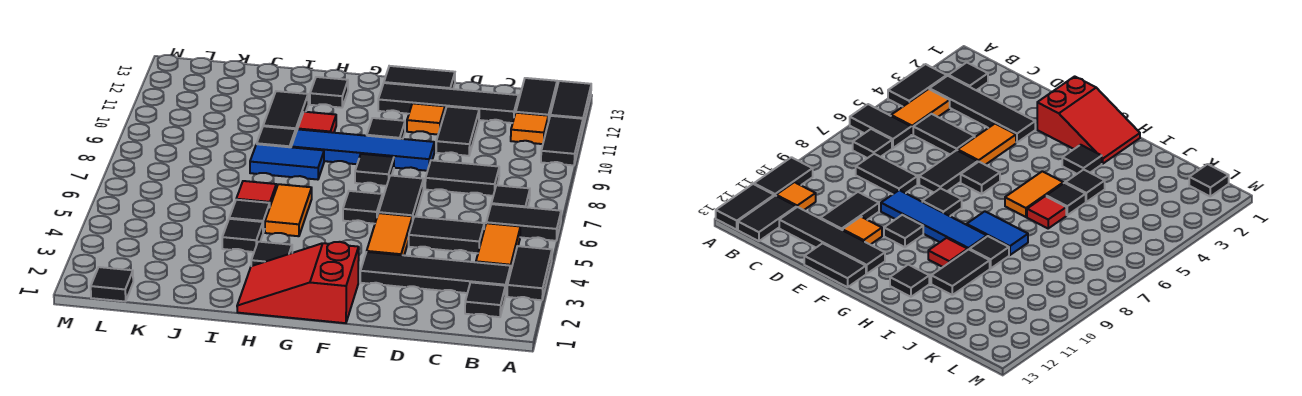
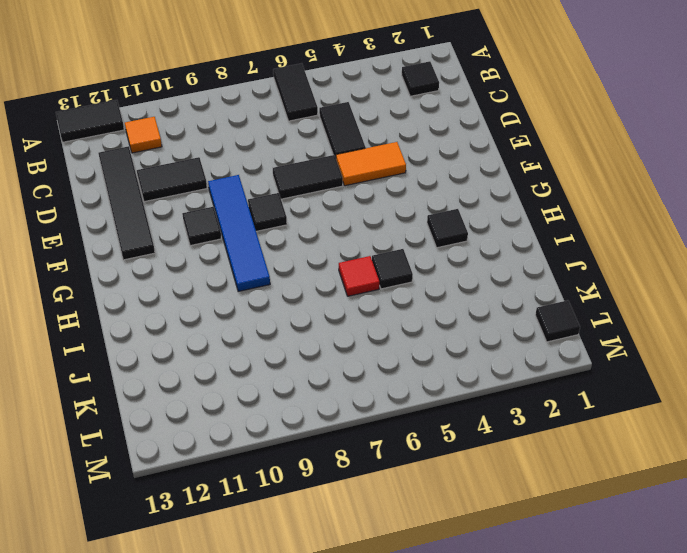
none -> black tile A3:A4 level 1
none -> black tile A10:A11 level 1
none -> black tile B3:E3 level 1
none -> orange tile B4:B5 level 1

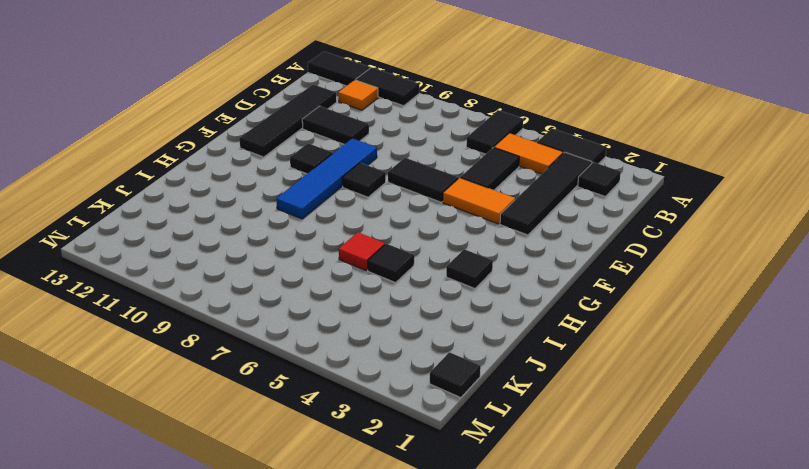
none -> black tile B7 level 1
none -> black tile B12:B13 level 1
none -> black tile C8:D8 level 1
none -> orange tile E11 level 1

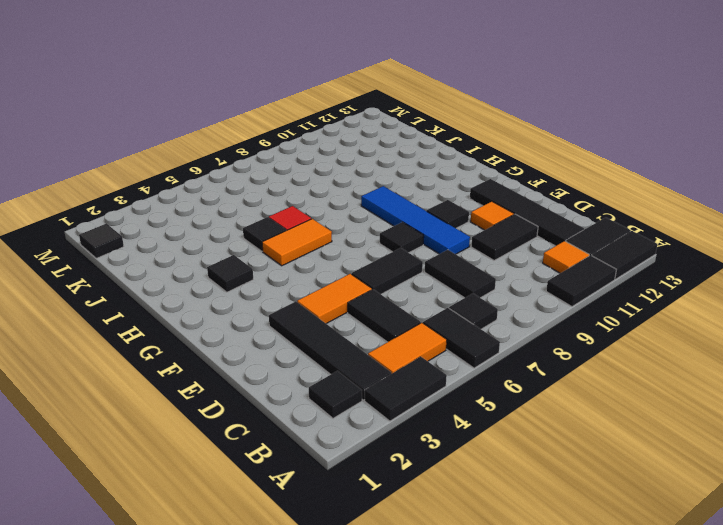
none -> black tile E13:F13 level 1
none -> red slope F1:H2 level 1 top F
none -> black tile F6 level 1
none -> blue tile H8:I8 level 1

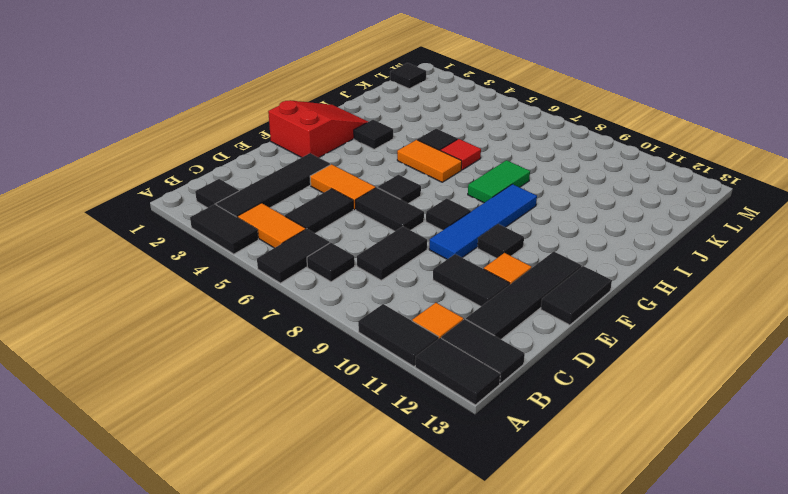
green tile H8:I8 level 1 -> blue tile H8:I8 level 1
none -> red tile H10 level 1
none -> black tile H12 level 1
none -> black tile I4 level 1
none -> black tile I9 level 1

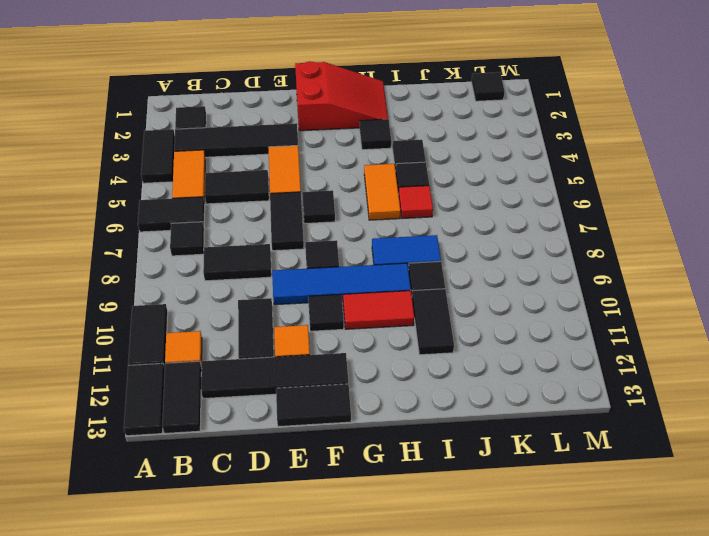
red tile G10:H10 level 1 -> red tile H10 level 1
none -> black tile H12 level 1

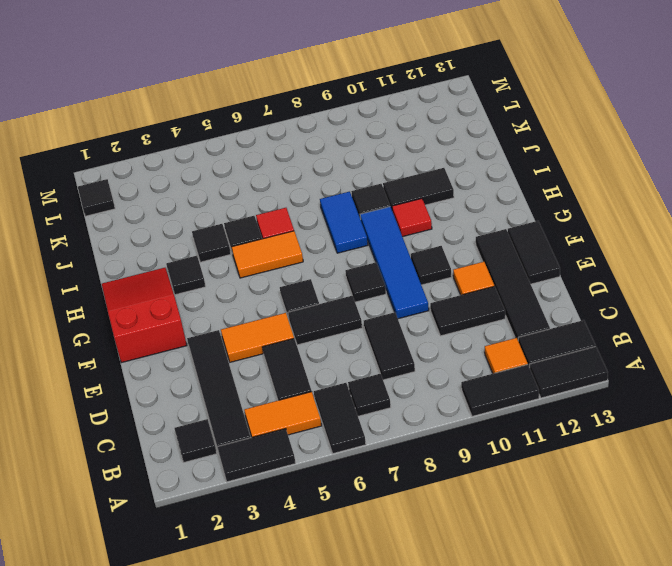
none -> black tile H12 level 1

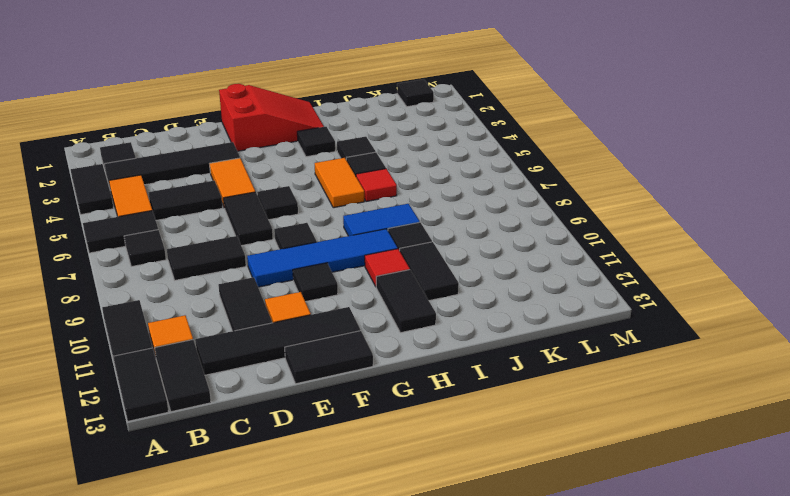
black tile H11:H12 level 1 -> black tile H12 level 1

